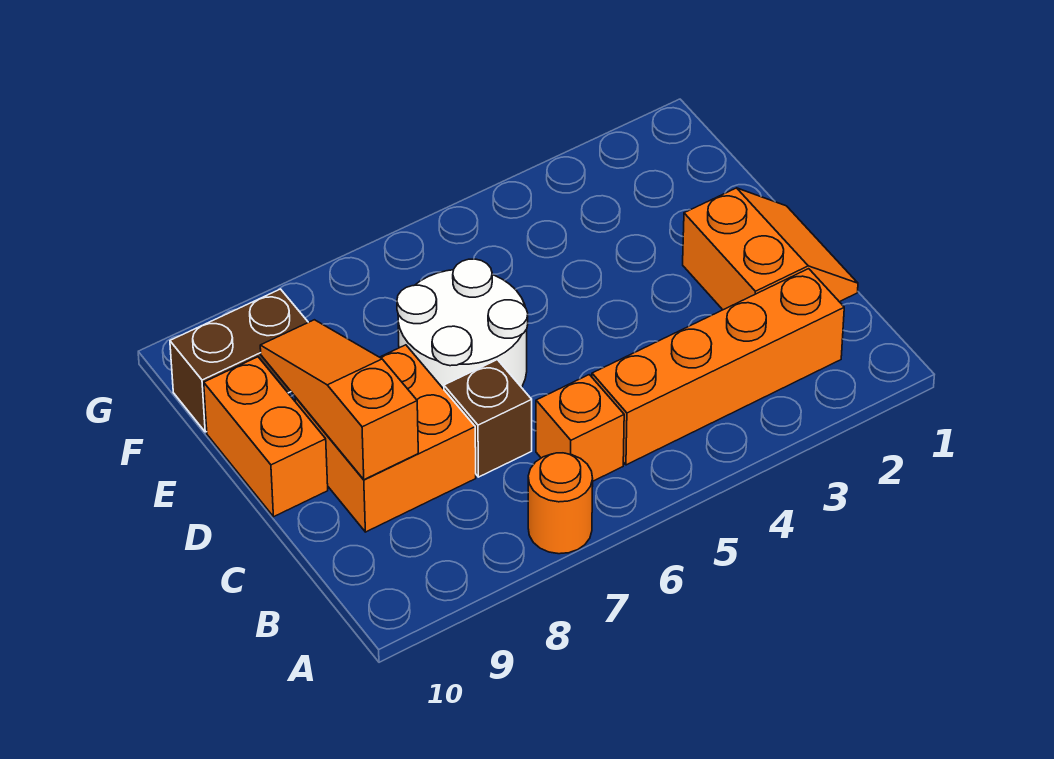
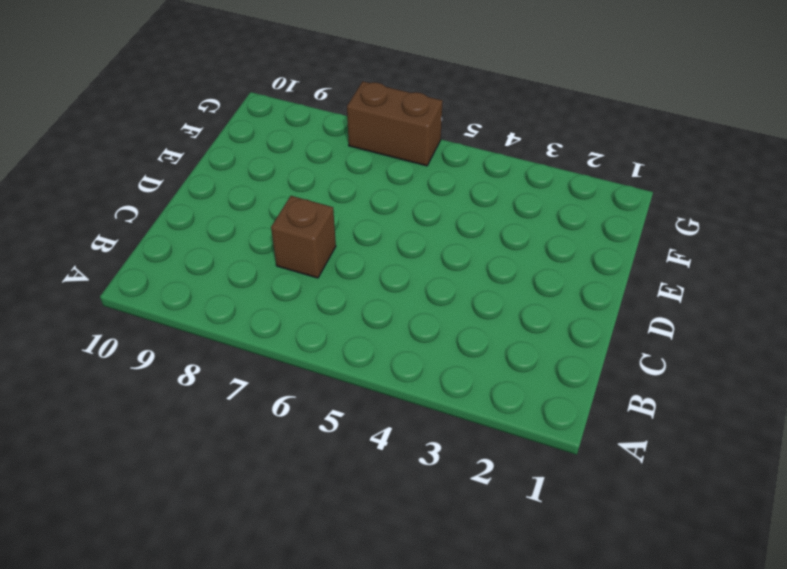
brown brick G6:G7 level 1 -> brown brick F9:F10 level 1
none -> orange round brick A7 level 1
none -> orange brick B2:B5 level 1

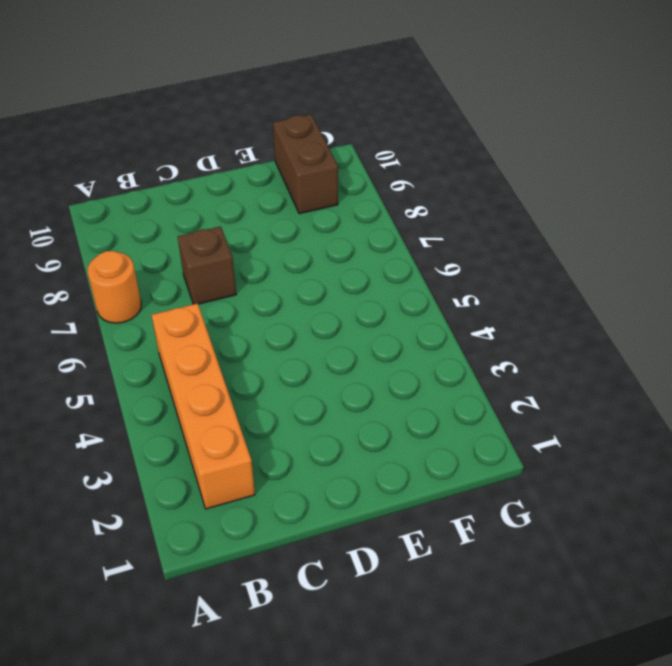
none -> orange brick B6 level 1
none -> orange slope C1:D2 level 1 top 2

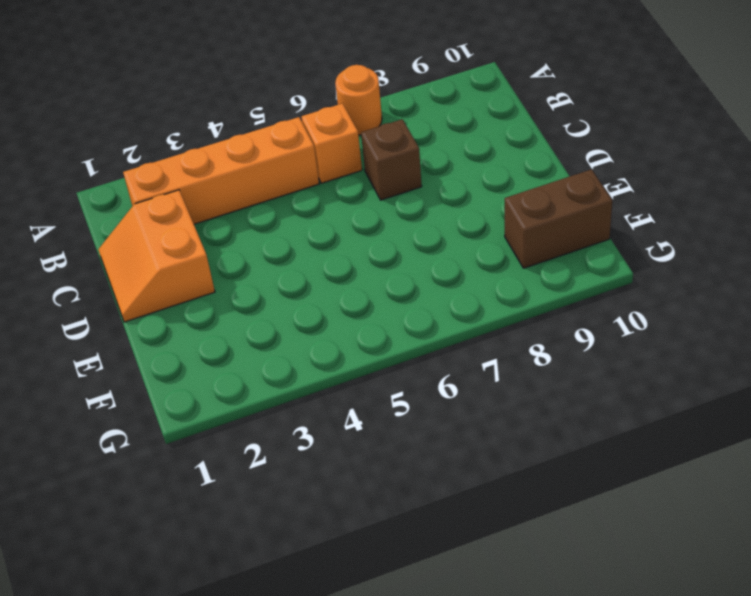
none -> orange brick C8:D9 level 1
none -> white round brick D6:E7 level 1

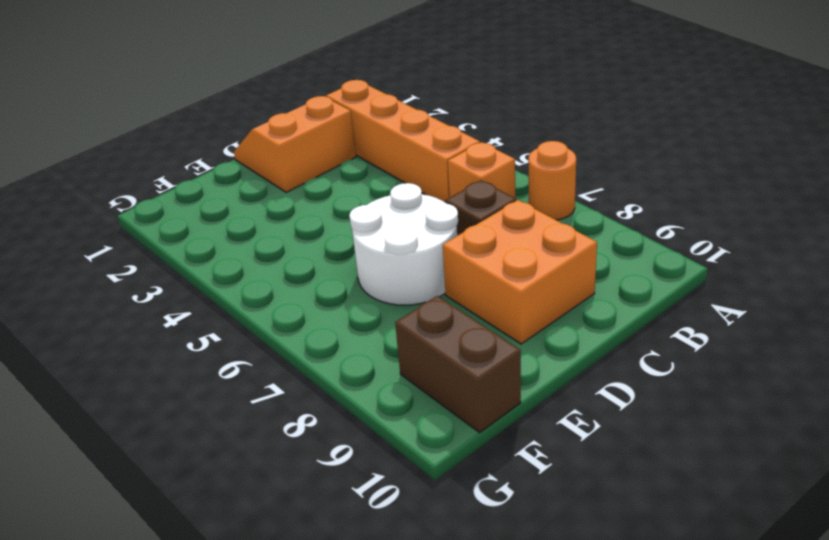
none -> orange brick D10:E10 level 1
none -> orange slope C9:E9 level 2 top C

